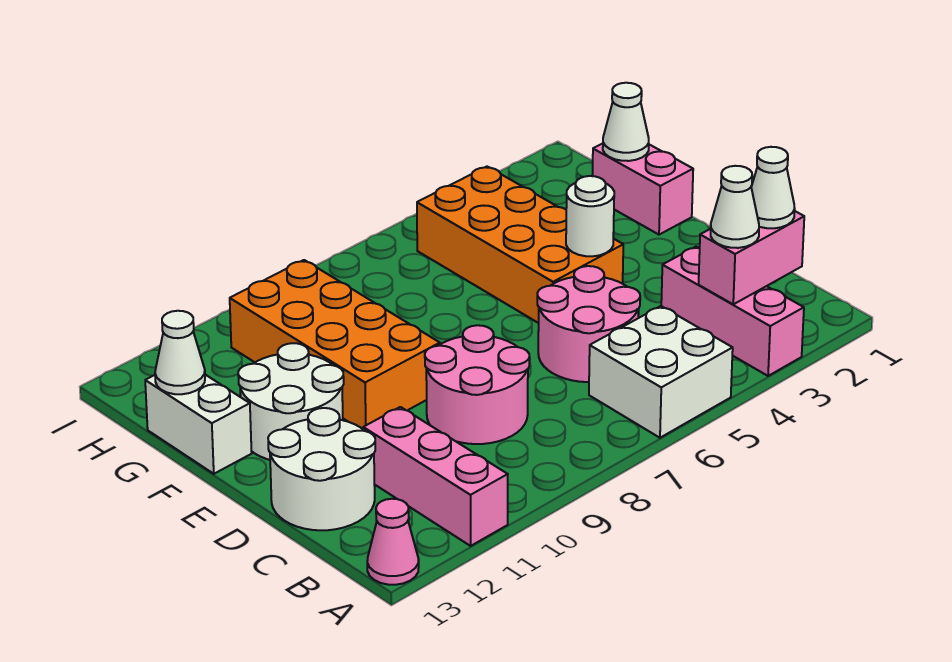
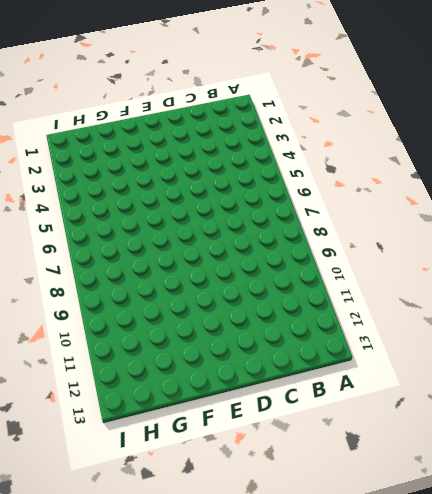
none -> pink brick A3:C3 level 1
none -> white brick A5:B6 level 1
none -> pink brick A11:C11 level 1

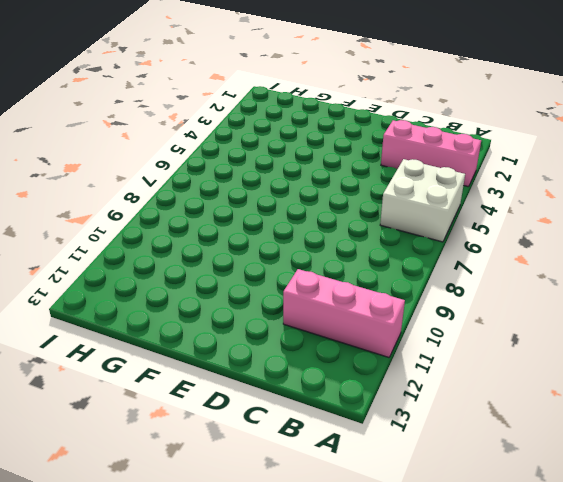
none -> pink cone A13 level 1
none -> pink round brick C5:D6 level 1
none -> pink round brick C8:D9 level 1

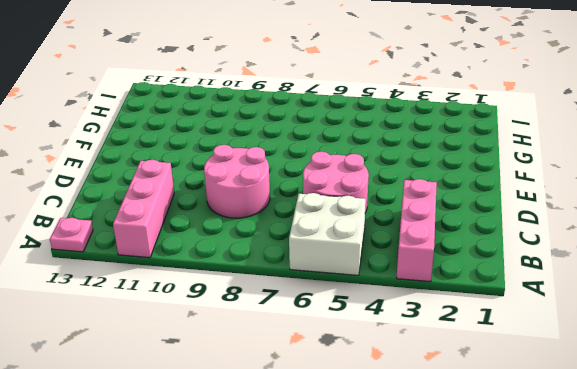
pink plate A13 level 1 -> pink cone A13 level 1
none -> white round brick C12:D13 level 1
none -> orange brick E4:H5 level 1
none -> orange brick E9:H10 level 1

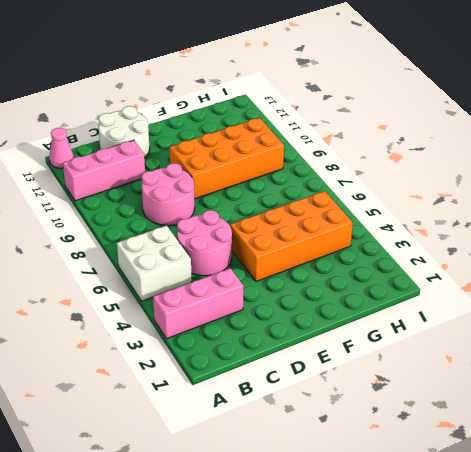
none -> white round brick E11:F12 level 1
none -> pink brick F1:G1 level 1
none -> white brick F13:G13 level 1

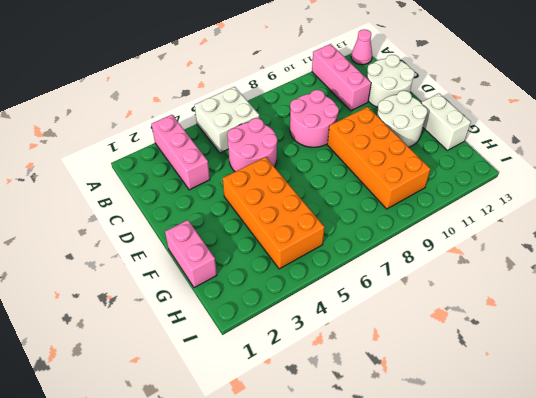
none -> pink brick B2:B3 level 2
none -> white round brick E4 level 2
none -> white cone G1 level 2

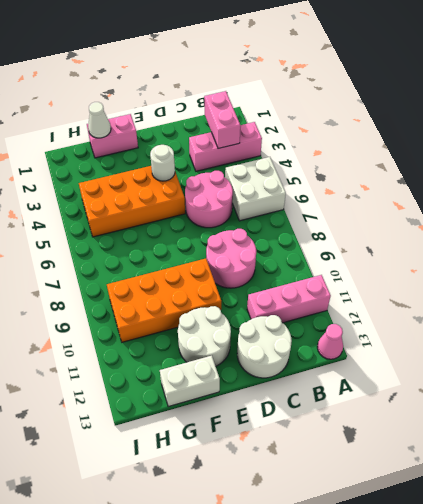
none -> white cone G13 level 2
none -> white cone B2 level 3
none -> white cone B3 level 3

